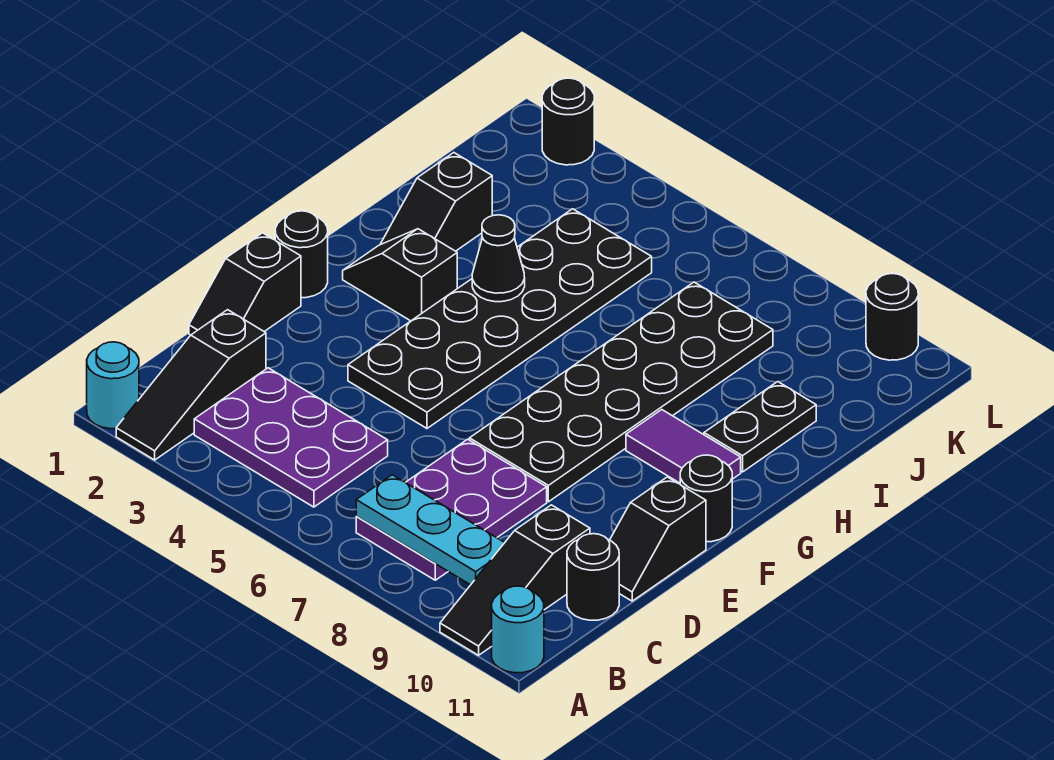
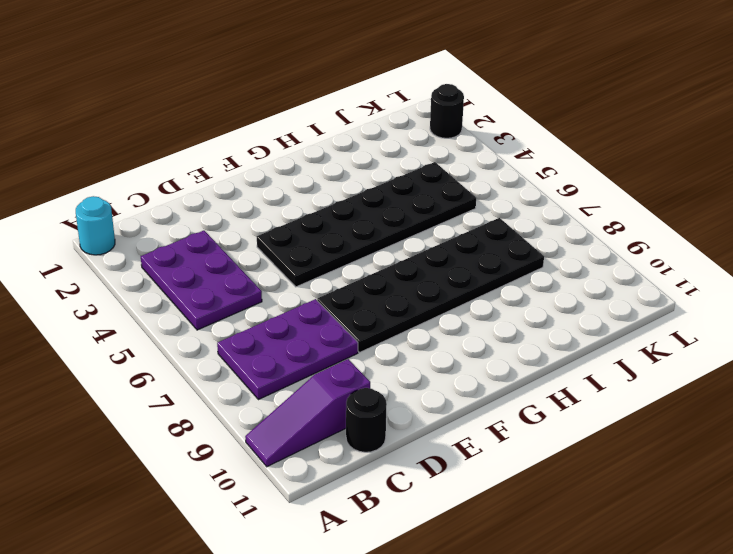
purple slope A10:C10 level 1 top C -> black slope A10:C10 level 1 top C
none -> black slope A2:C2 level 1 top C
none -> cyan round brick A11 level 1
none -> black slope D1:E1 level 1 top E

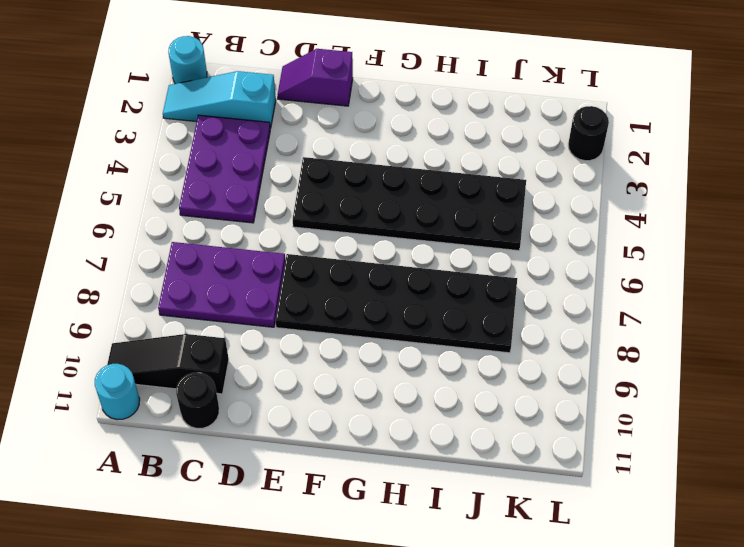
cyan slope A2:C2 level 1 top C -> black slope A2:C2 level 1 top C
purple slope D1:E1 level 1 top E -> black slope D1:E1 level 1 top E
none -> black slope D11:E11 level 1 top E
none -> black round brick F1 level 1
none -> black round brick F11 level 1

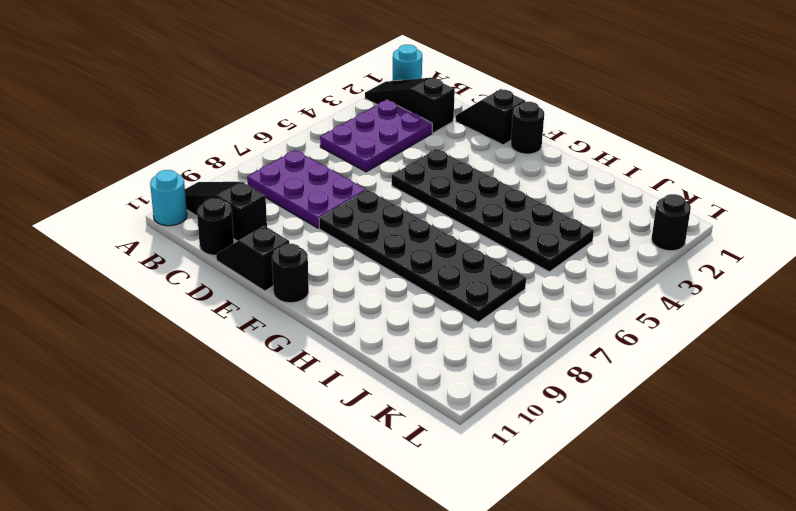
none -> black slope G2:G3 level 1 top 3
none -> purple tile G9:G10 level 1
none -> black slope H2:I2 level 1 top I

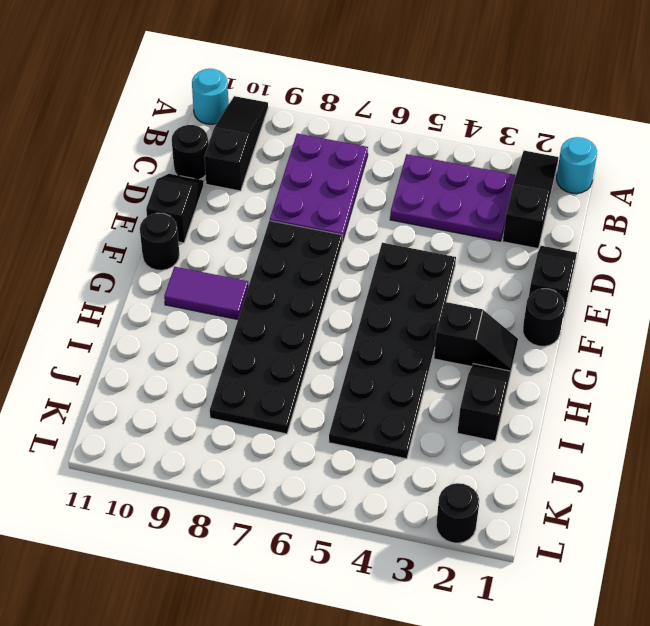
none -> black plate H10:I10 level 1
none -> black round brick L10 level 1
none -> cyan plate B7:B9 level 2

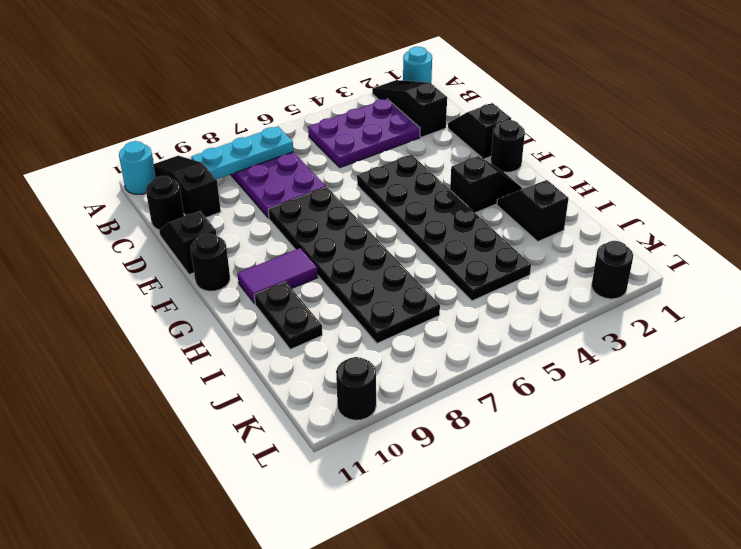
none -> black cone H4 level 2

